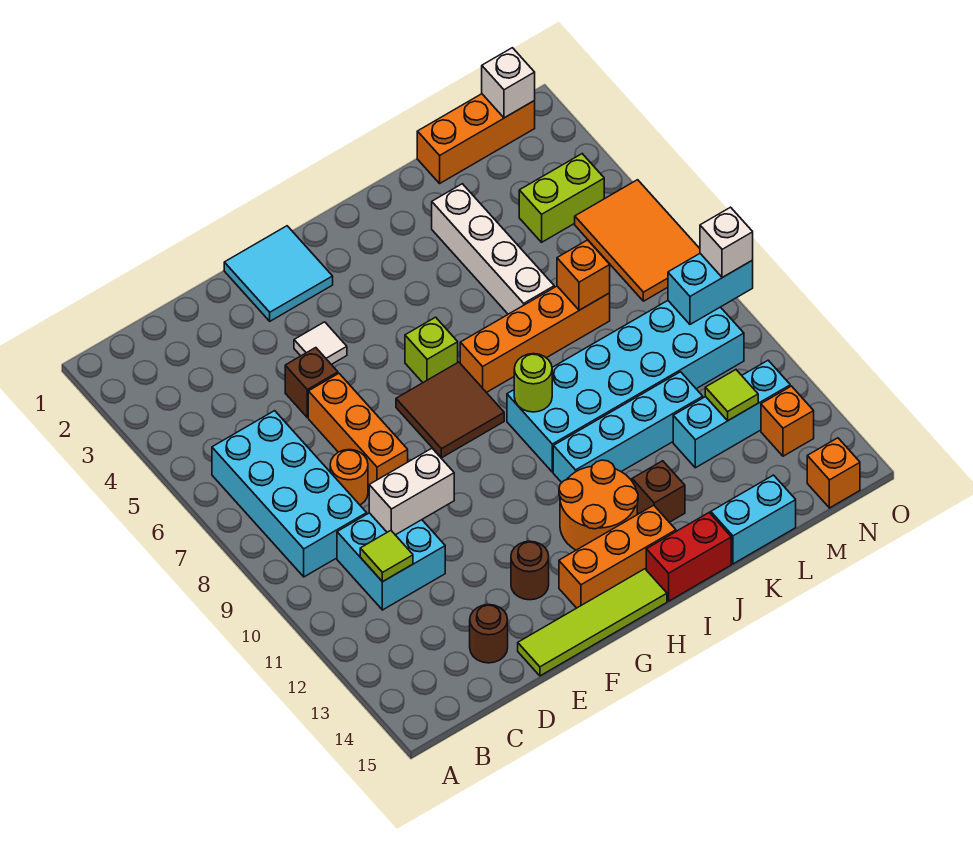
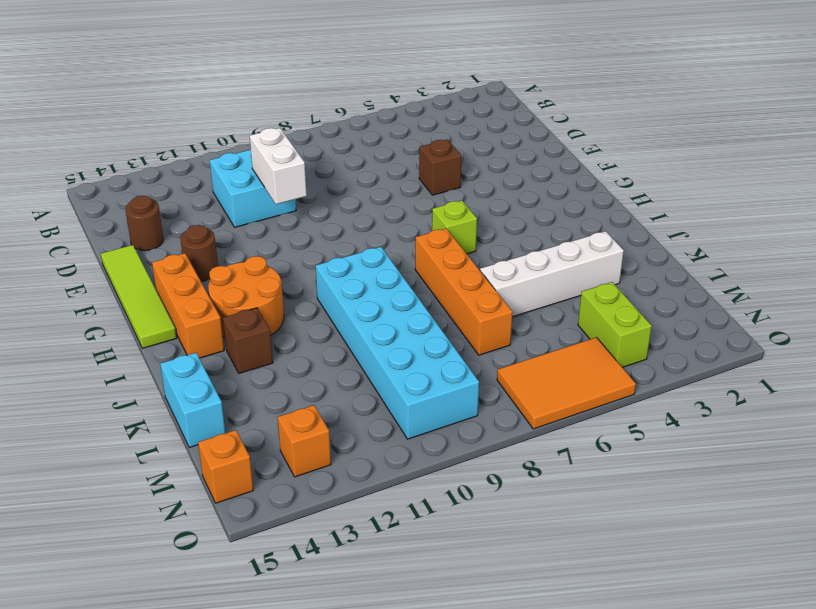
none -> cyan brick B6:C9 level 1
none -> orange round brick D8 level 1
none -> orange brick E6:E8 level 1
none -> cyan tile F1:G2 level 1

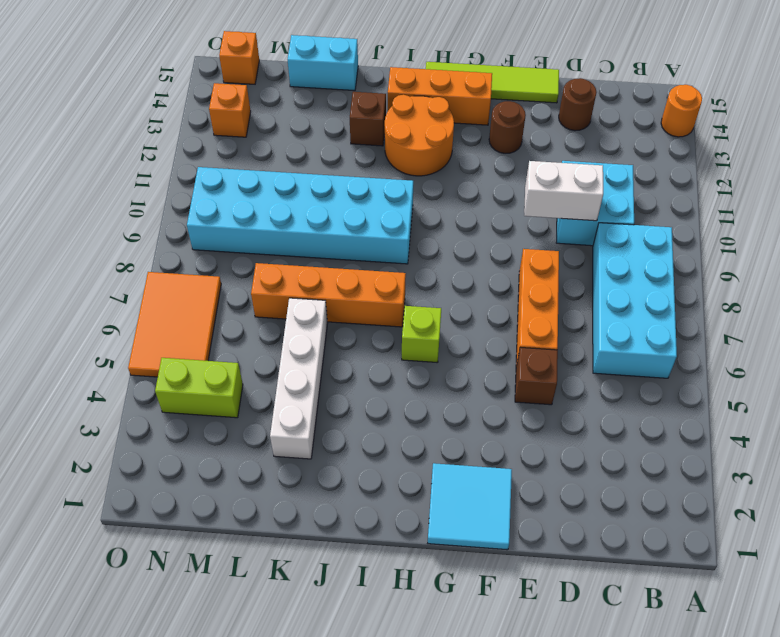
orange round brick A14 level 1 -> orange round brick D8 level 1
none -> white tile F4 level 1
none -> brown tile G7:H8 level 1
none -> cyan brick I11:L11 level 1
none -> red brick I15:J15 level 1

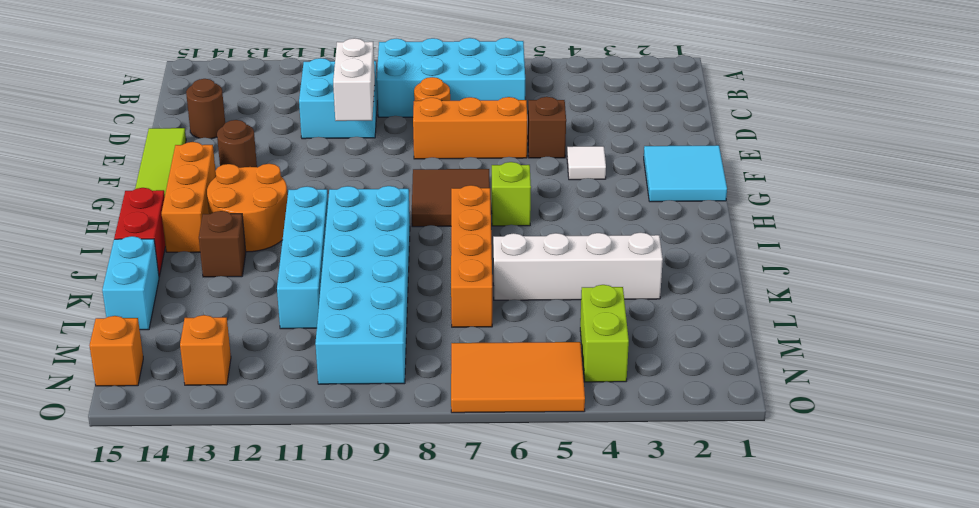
none -> orange brick L1:N1 level 1
none -> cyan brick L12:N12 level 1
none -> lime tile C11 level 2
none -> lime round brick I9 level 2

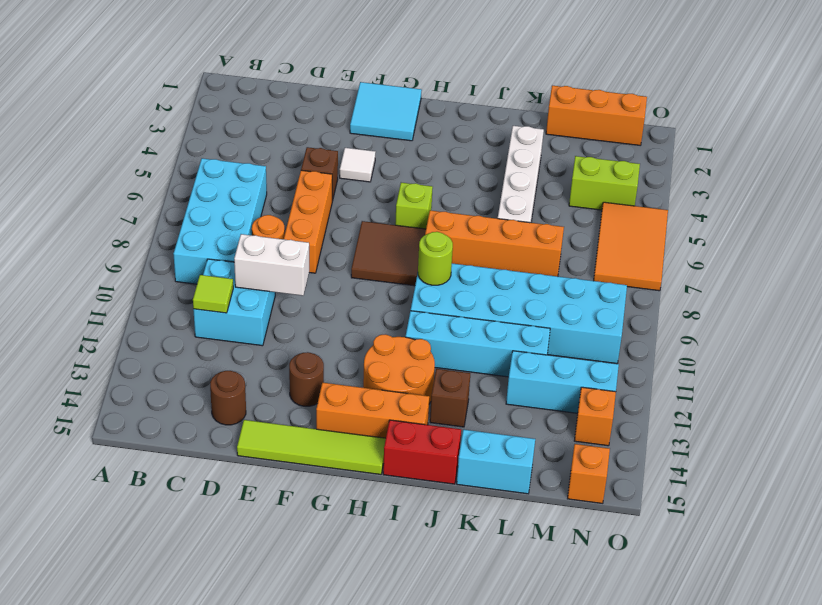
none -> orange brick L7 level 2
none -> lime tile M12 level 2
none -> white brick N1 level 2
none -> cyan brick N9:O9 level 2

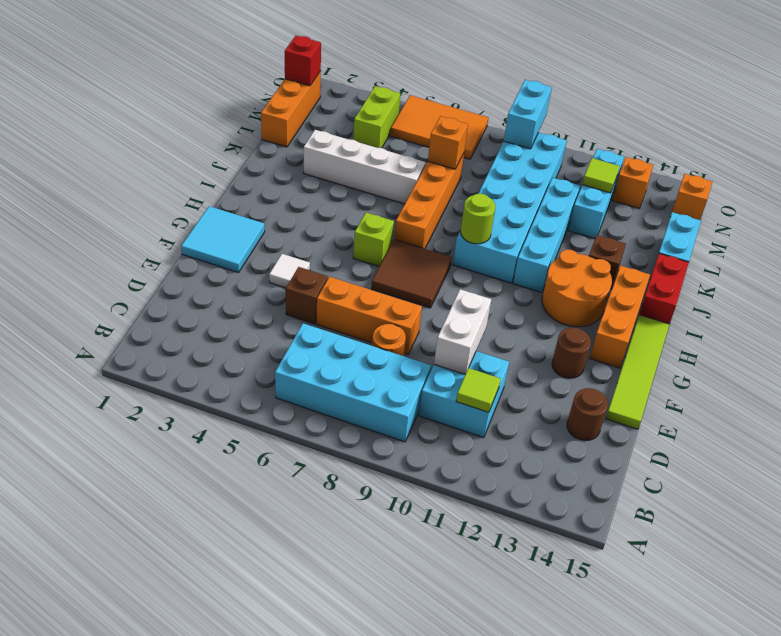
red brick N1 level 2 -> white brick N1 level 2
none -> white brick O9 level 3

